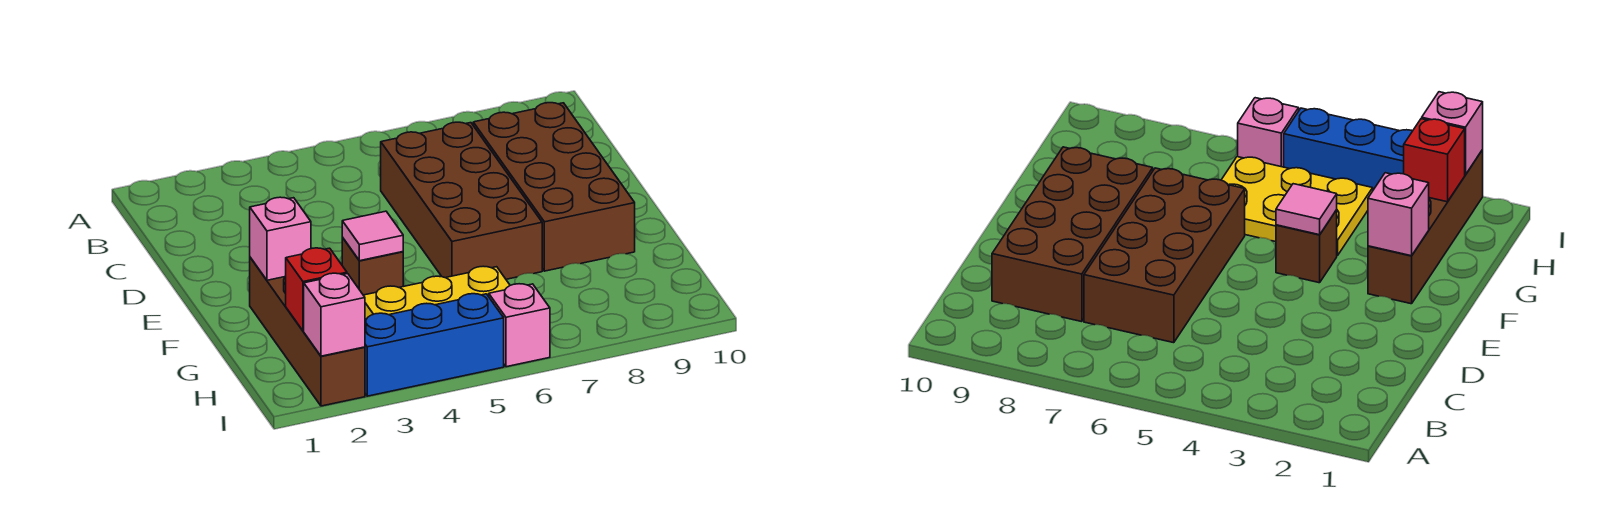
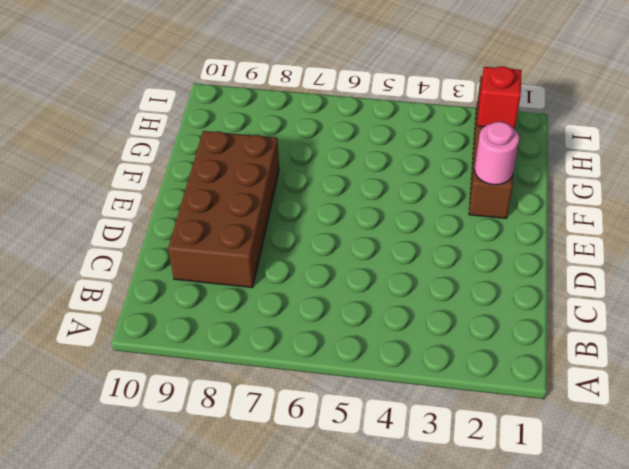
pink round brick F2 level 2 -> pink brick F2 level 2
none -> brown brick C6:F7 level 1
none -> brown brick F4 level 1

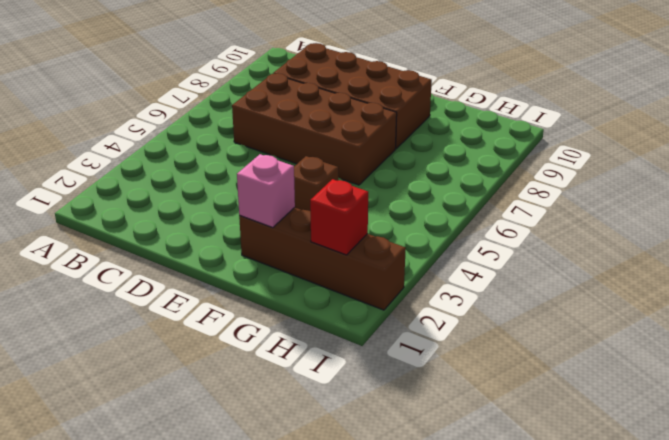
none -> yellow plate G4:H6 level 1
none -> blue brick I3:I5 level 1

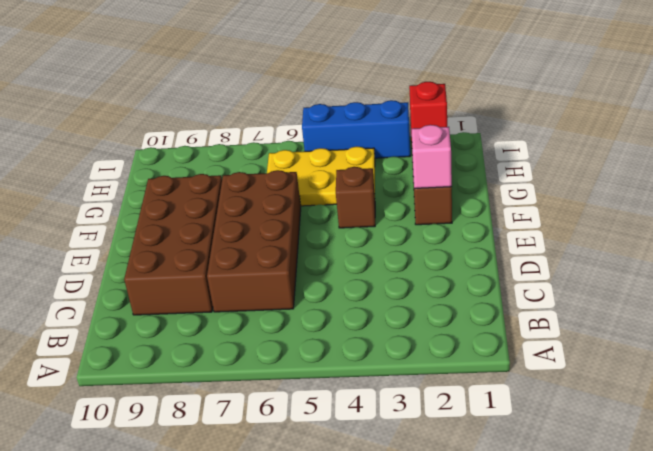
none -> pink brick I6 level 1
none -> pink tile F4 level 2

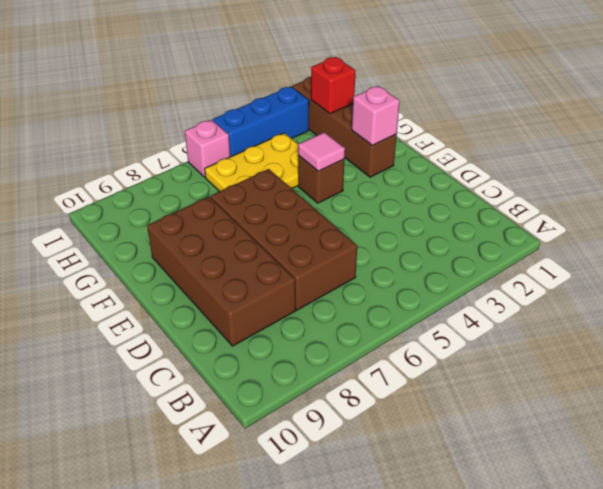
none -> pink brick I2 level 2

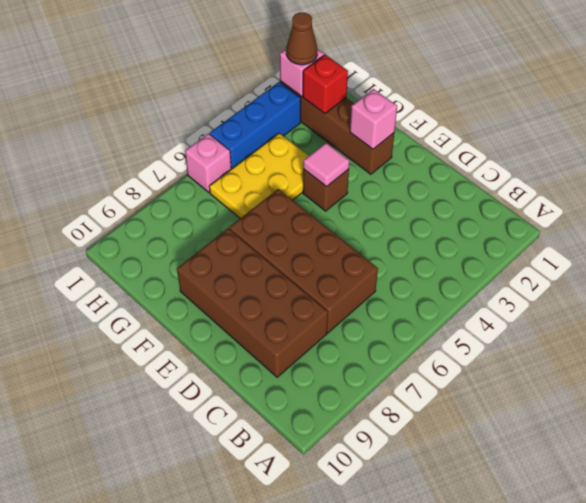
brown cone I2 level 3 -> none

